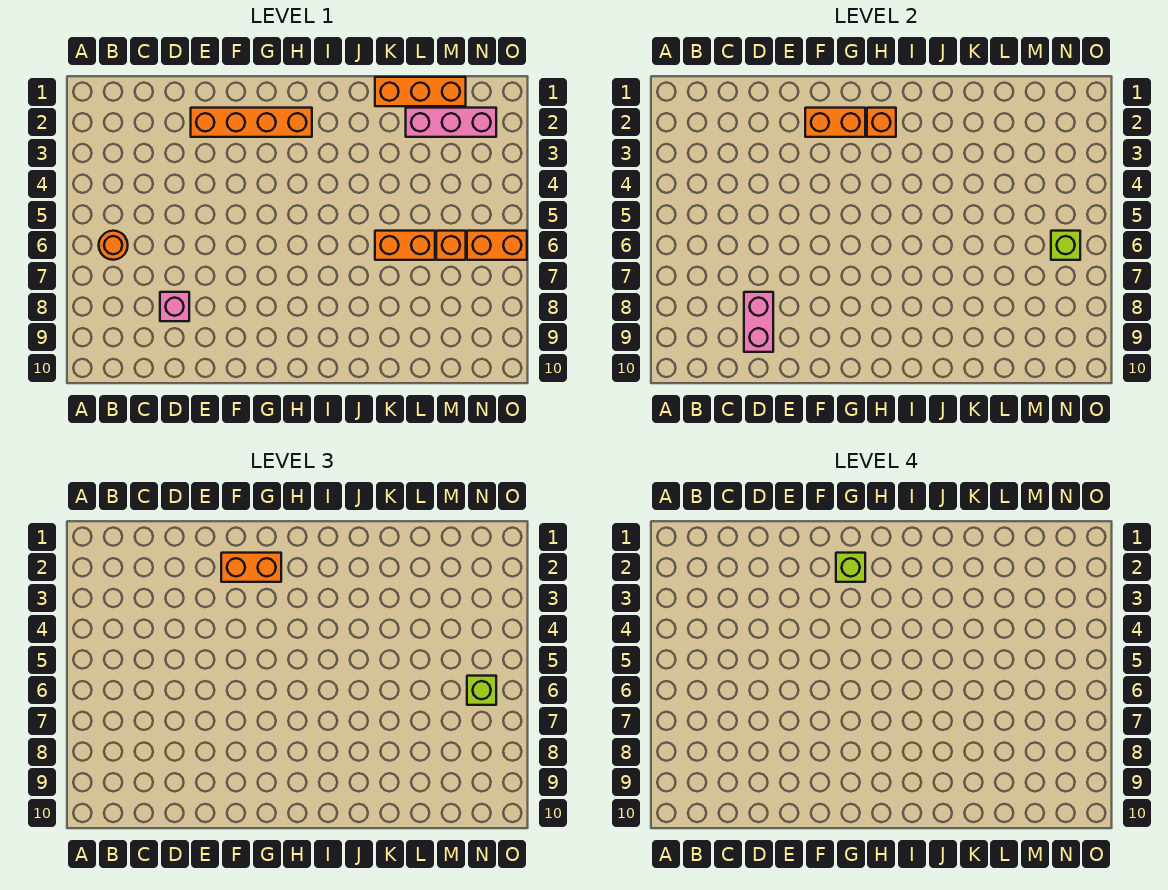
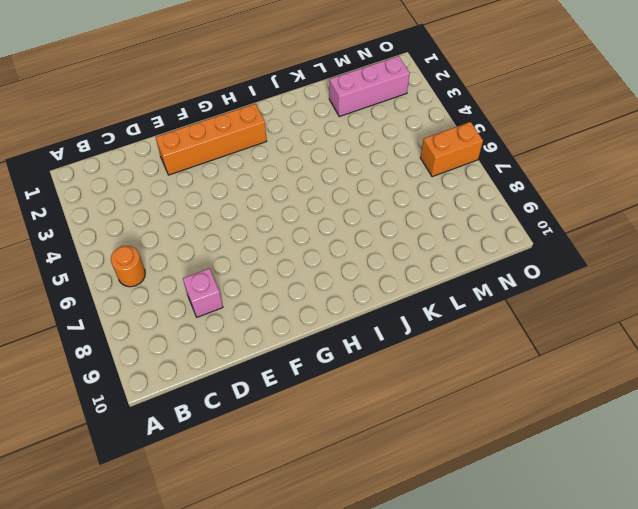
none -> orange brick K1:M1 level 1
none -> orange brick K6:L6 level 1
none -> orange brick M6 level 1

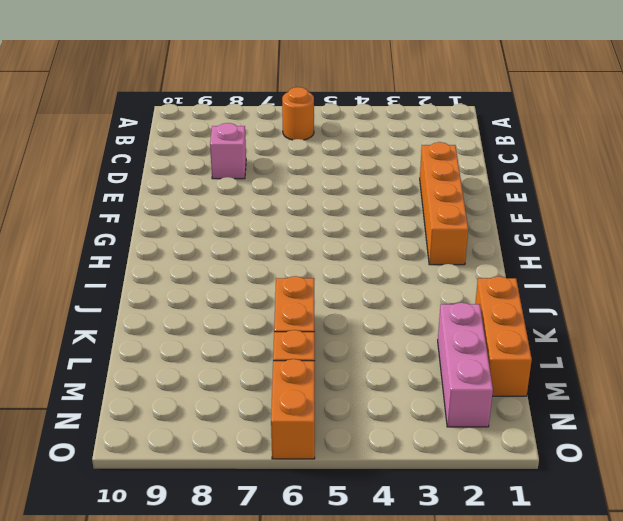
none -> pink brick D8:D9 level 2
none -> orange brick F2:G2 level 2
none -> orange brick H2 level 2

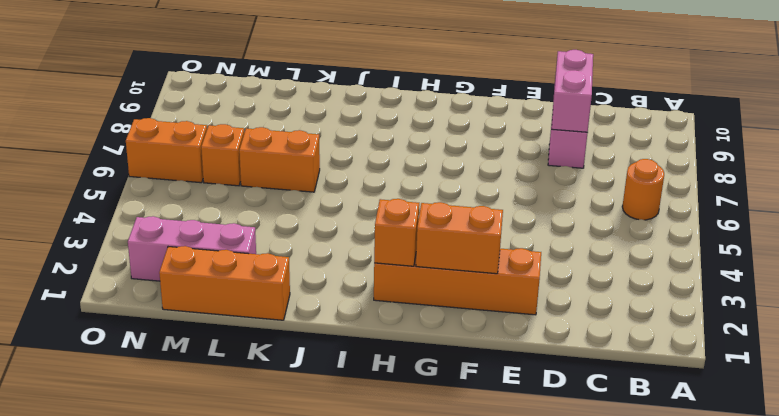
none -> lime brick N6 level 2
none -> orange brick F2:G2 level 3
none -> lime brick N6 level 3

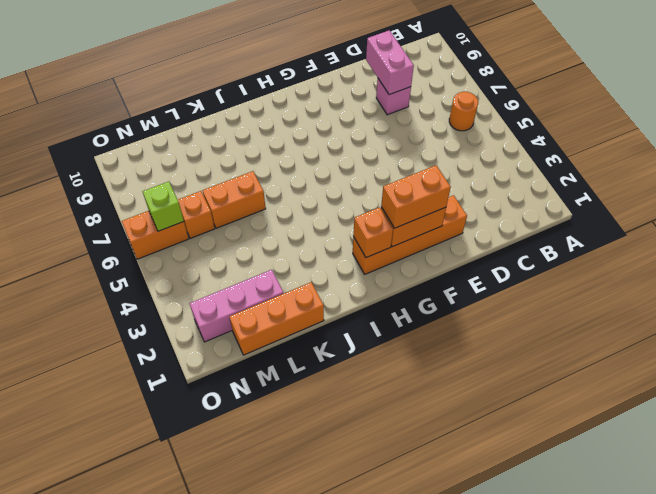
none -> lime brick N6 level 3
none -> lime brick G2 level 4

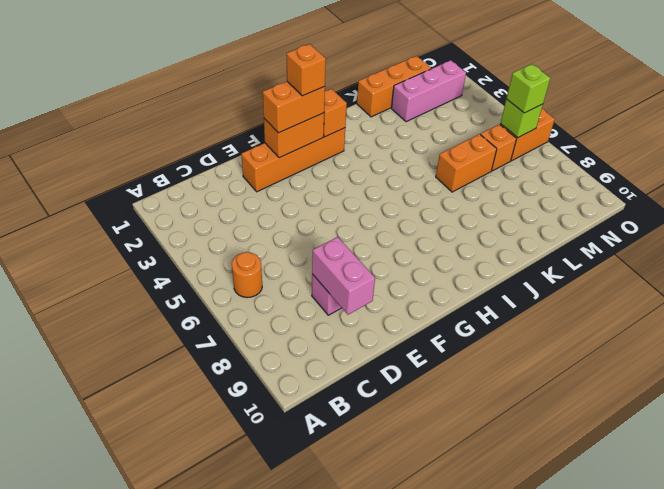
orange brick G2 level 4 -> lime brick G2 level 4

